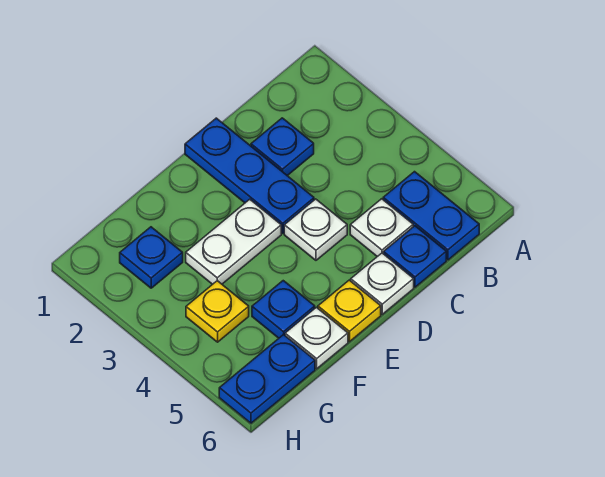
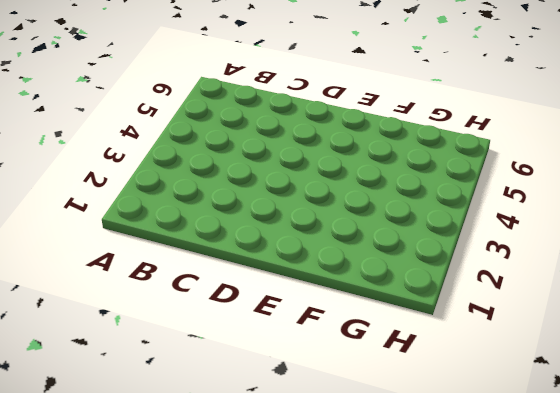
none -> blue plate B5:B6 level 1
none -> blue plate C2 level 1
none -> white plate C5 level 1

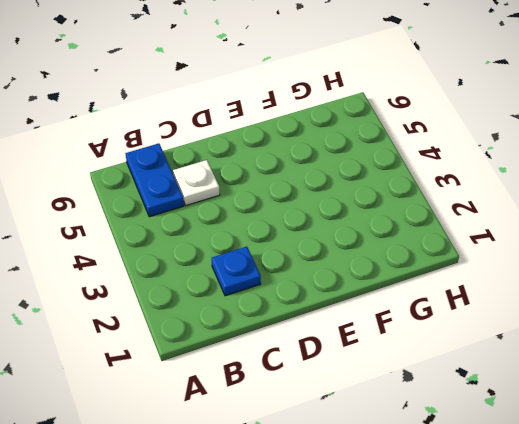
none -> blue plate C6 level 1
none -> blue plate D1:D3 level 1
none -> white plate D4 level 1

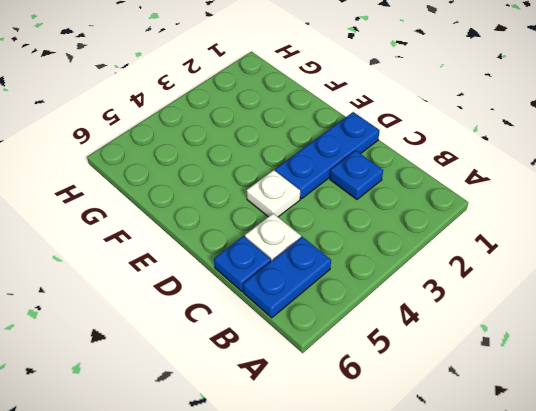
none -> white plate D6 level 1
none -> white plate E3:F3 level 1
none -> yellow plate E6 level 1

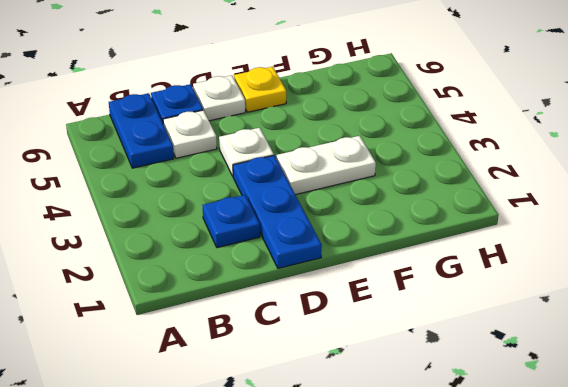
none -> blue plate F5 level 1
none -> white plate F6 level 1
none -> blue plate G2 level 1

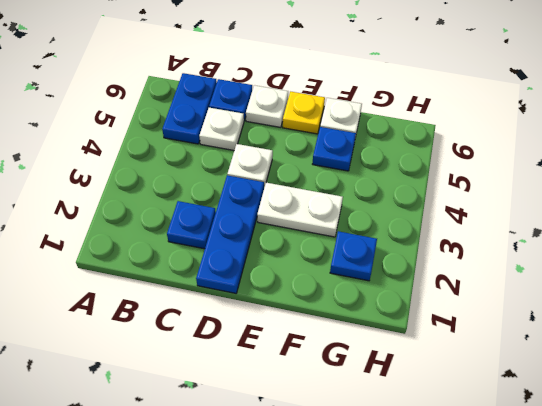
none -> yellow plate G4 level 1
none -> blue plate G6:H6 level 1

